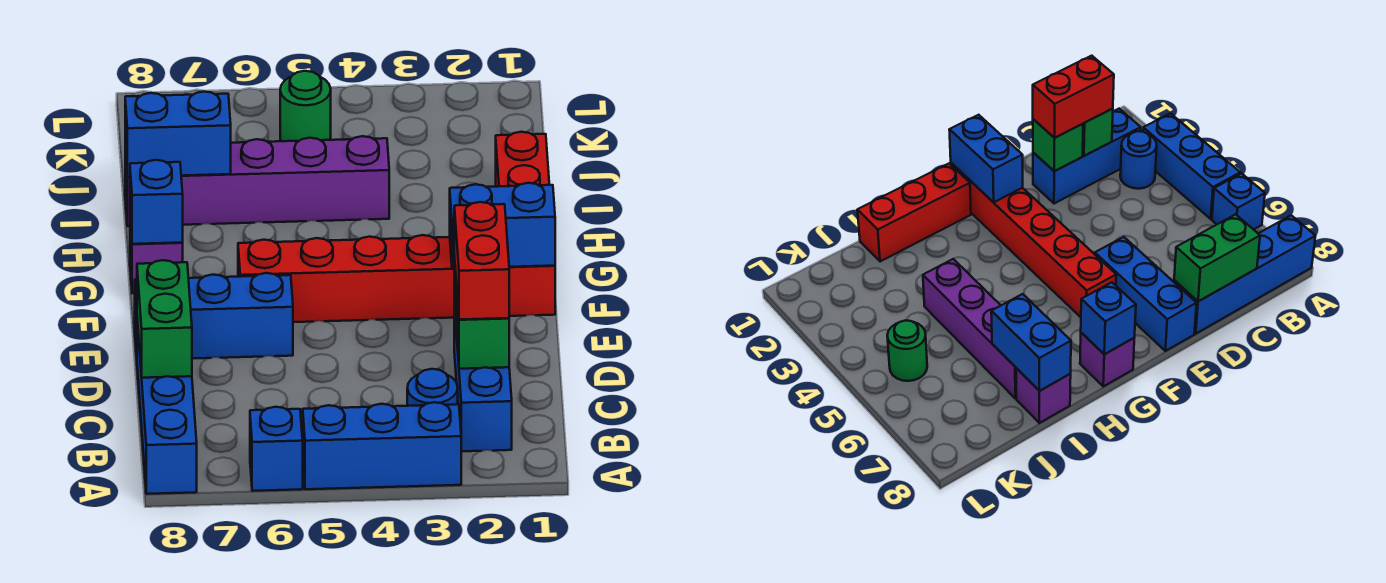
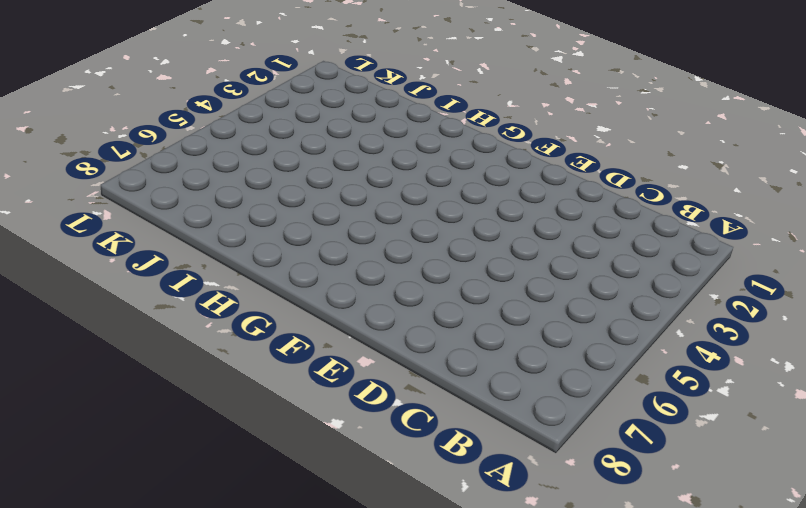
none -> blue brick A3:A5 level 1
none -> blue brick A6 level 1
none -> blue brick A8:D8 level 1

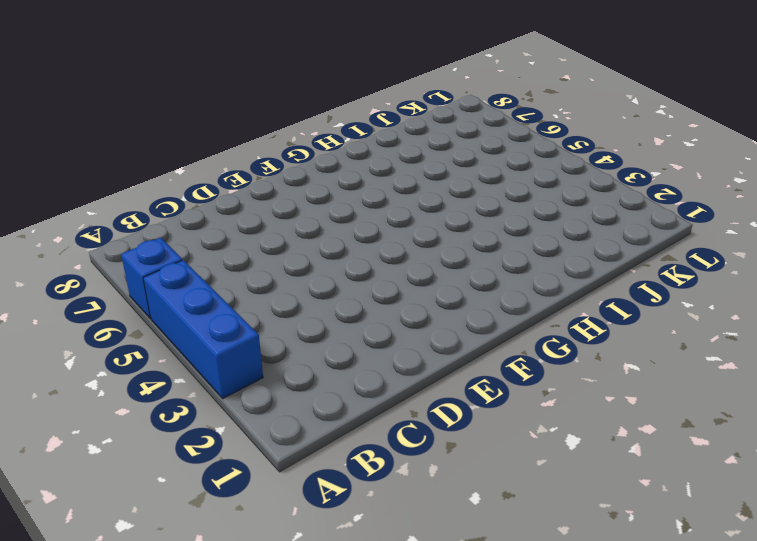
none -> blue brick A8:D8 level 1
none -> blue brick B2:D2 level 1
none -> blue round brick B3 level 1

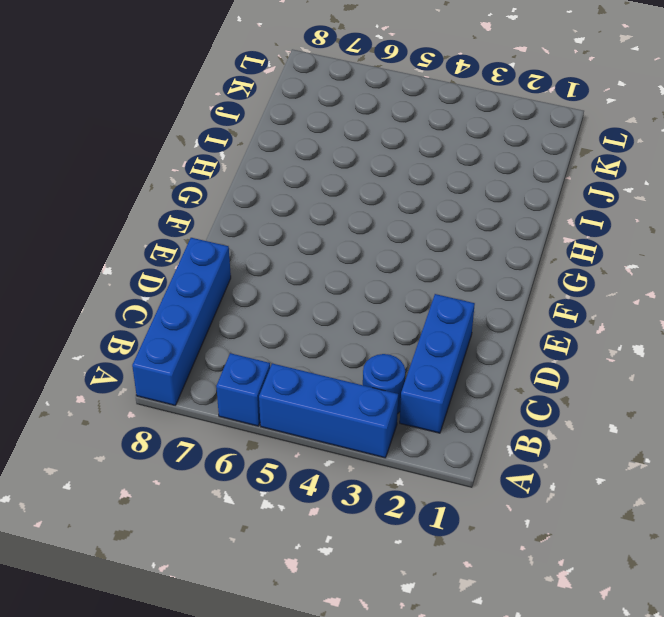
none -> blue brick E6:E8 level 1
none -> red brick F1:F6 level 1
none -> red brick G1:I1 level 1

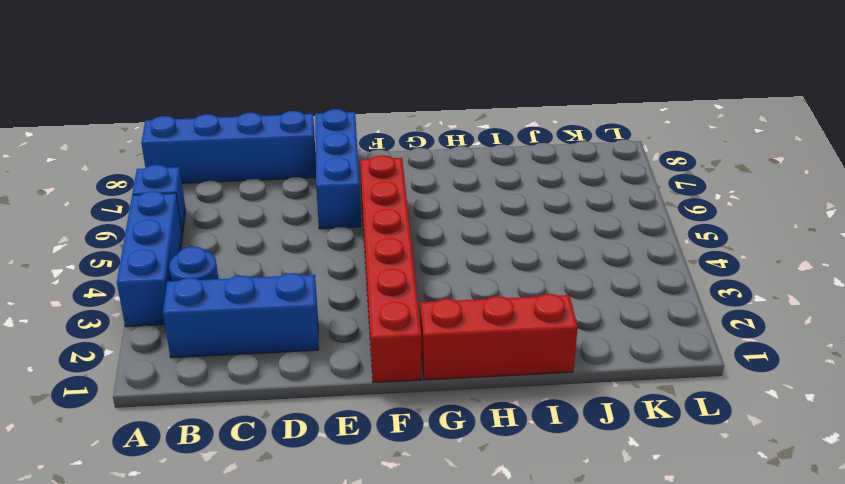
none -> purple brick G8 level 1
none -> purple brick I4:I7 level 1
none -> purple brick I8 level 1

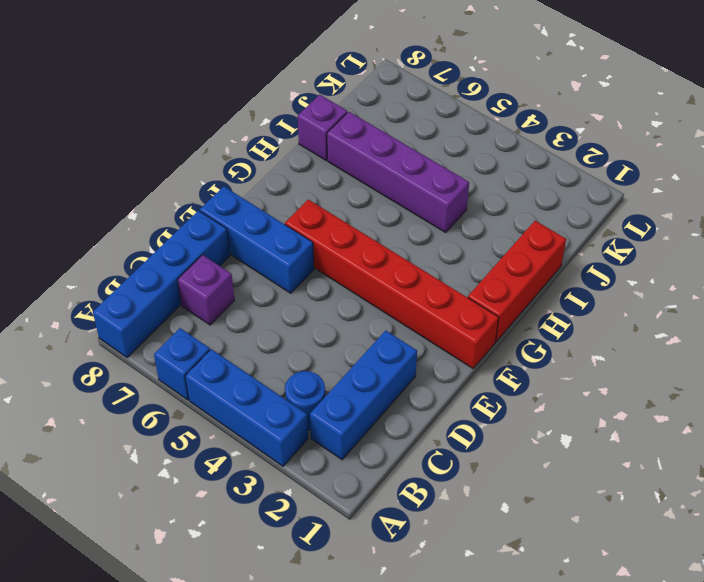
purple brick C7 level 1 -> purple brick G8 level 1
none -> green round brick K5 level 1
none -> green brick C2 level 2
none -> green brick C8:D8 level 2

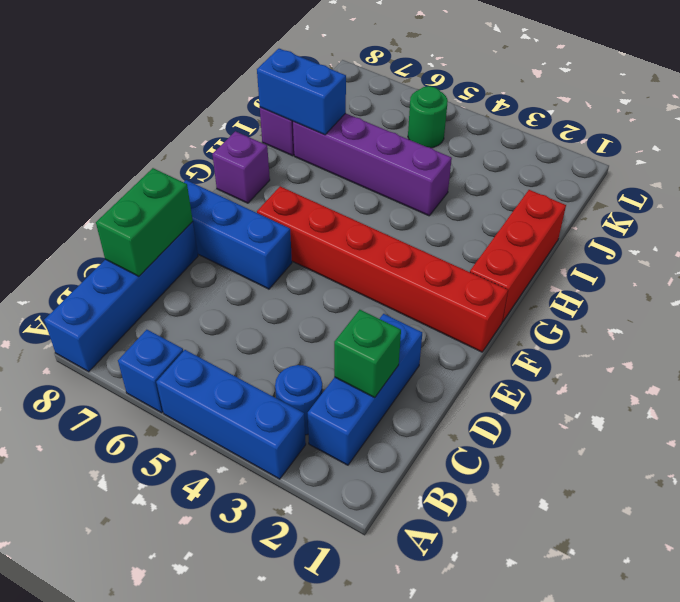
none -> green brick D2 level 2
none -> blue brick F1:F2 level 2
none -> blue brick G8 level 2

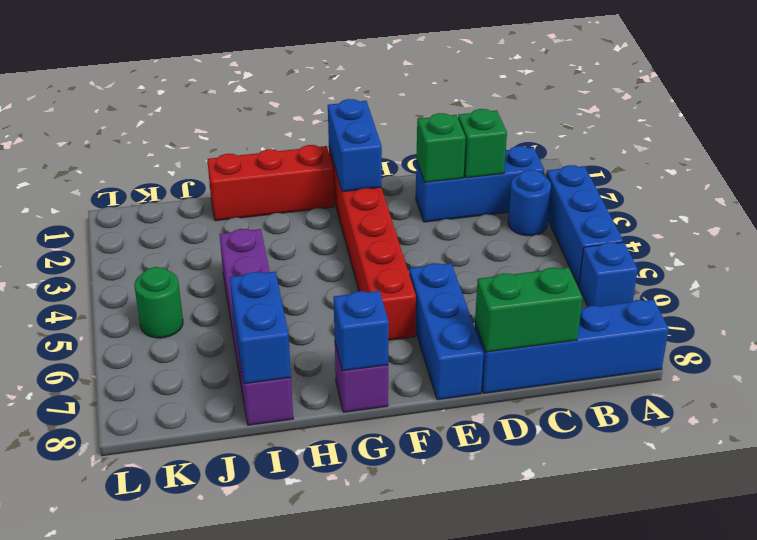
none -> red brick C2:D2 level 3

